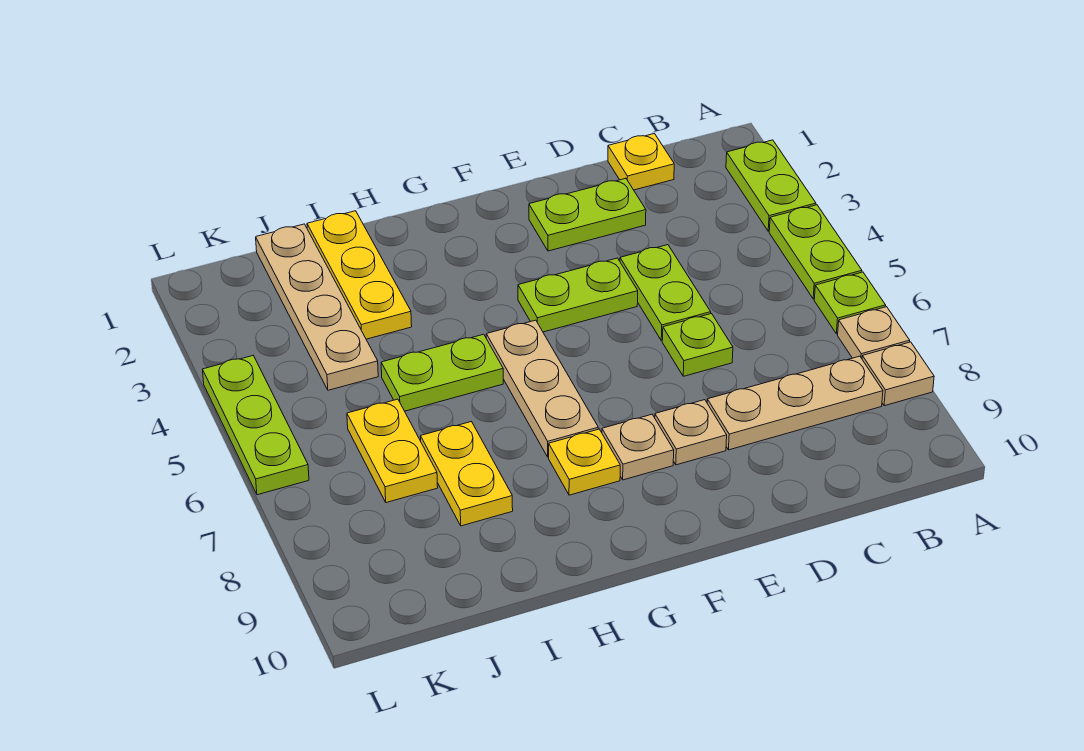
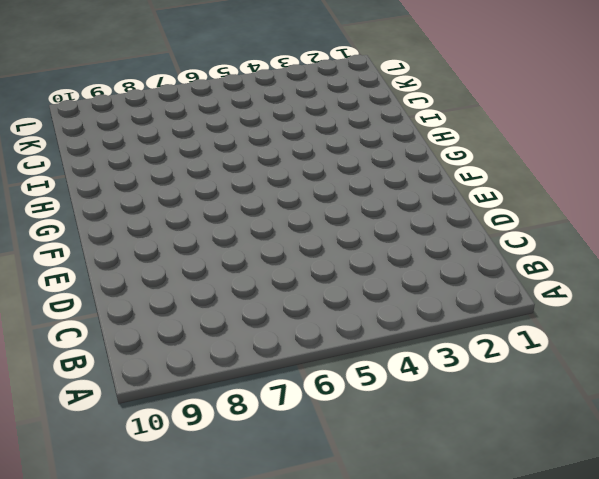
none -> lime plate A2:A3 level 1
none -> lime plate A4:A5 level 1
none -> lime plate A6 level 1

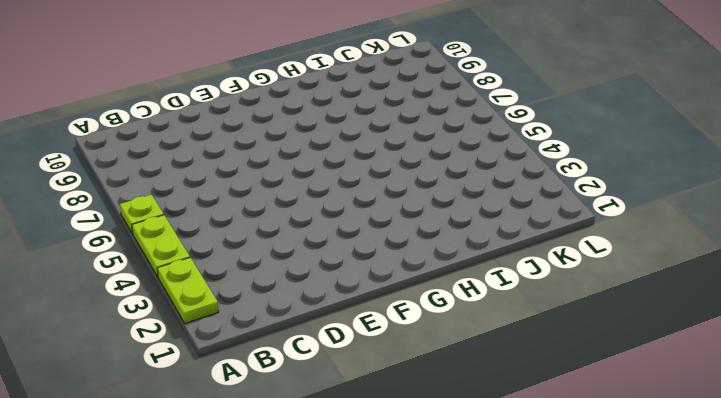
none -> tan plate A7 level 1
none -> tan plate A8 level 1
none -> tan plate B8:D8 level 1

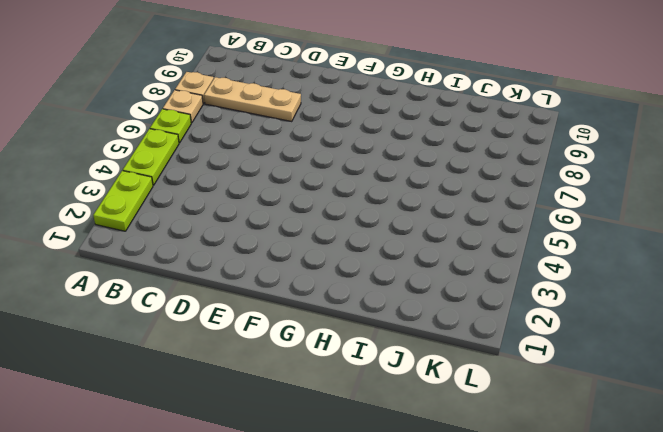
none -> yellow plate C1 level 1
none -> lime plate D2:E2 level 1
none -> lime plate D4:D5 level 1

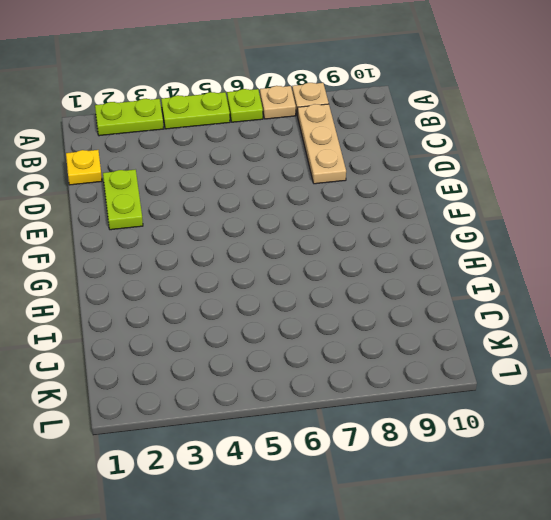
none -> lime plate D4:D5 level 1
none -> lime plate D6 level 1
none -> lime plate E4:F4 level 1

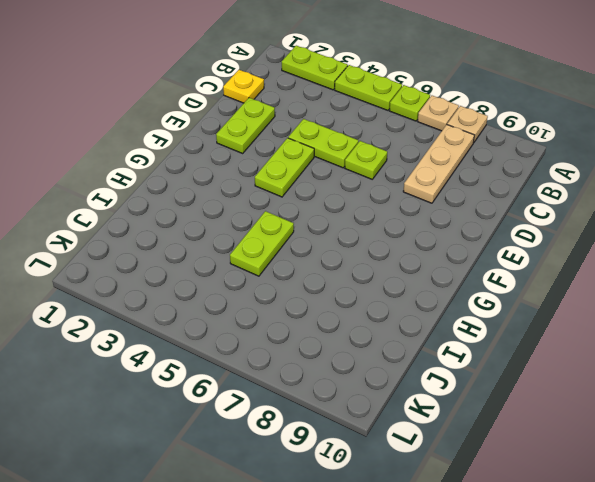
none -> tan plate E8 level 1
none -> tan plate F8 level 1
none -> tan plate G5:G7 level 1

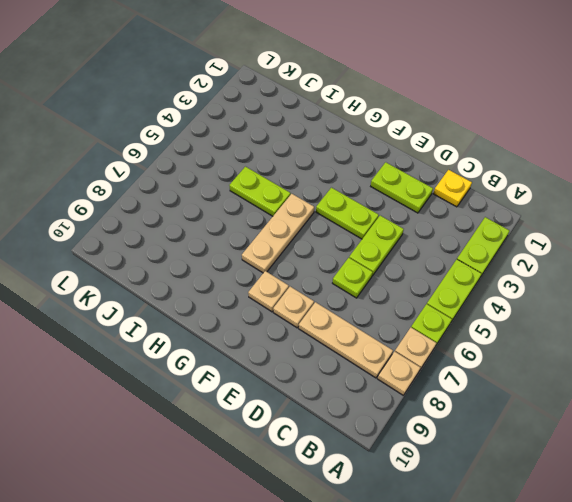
none -> yellow plate G8 level 1
none -> yellow plate I1:I3 level 1
none -> yellow plate I7:I8 level 1

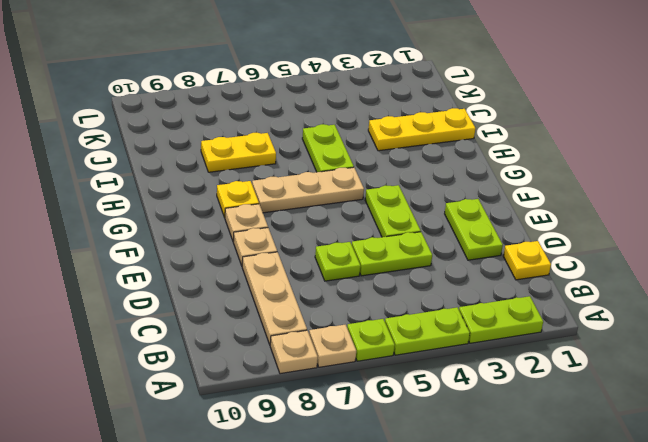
none -> tan plate J1:J4 level 1
none -> yellow plate J6:J7 level 1
none -> lime plate L4:L6 level 1

